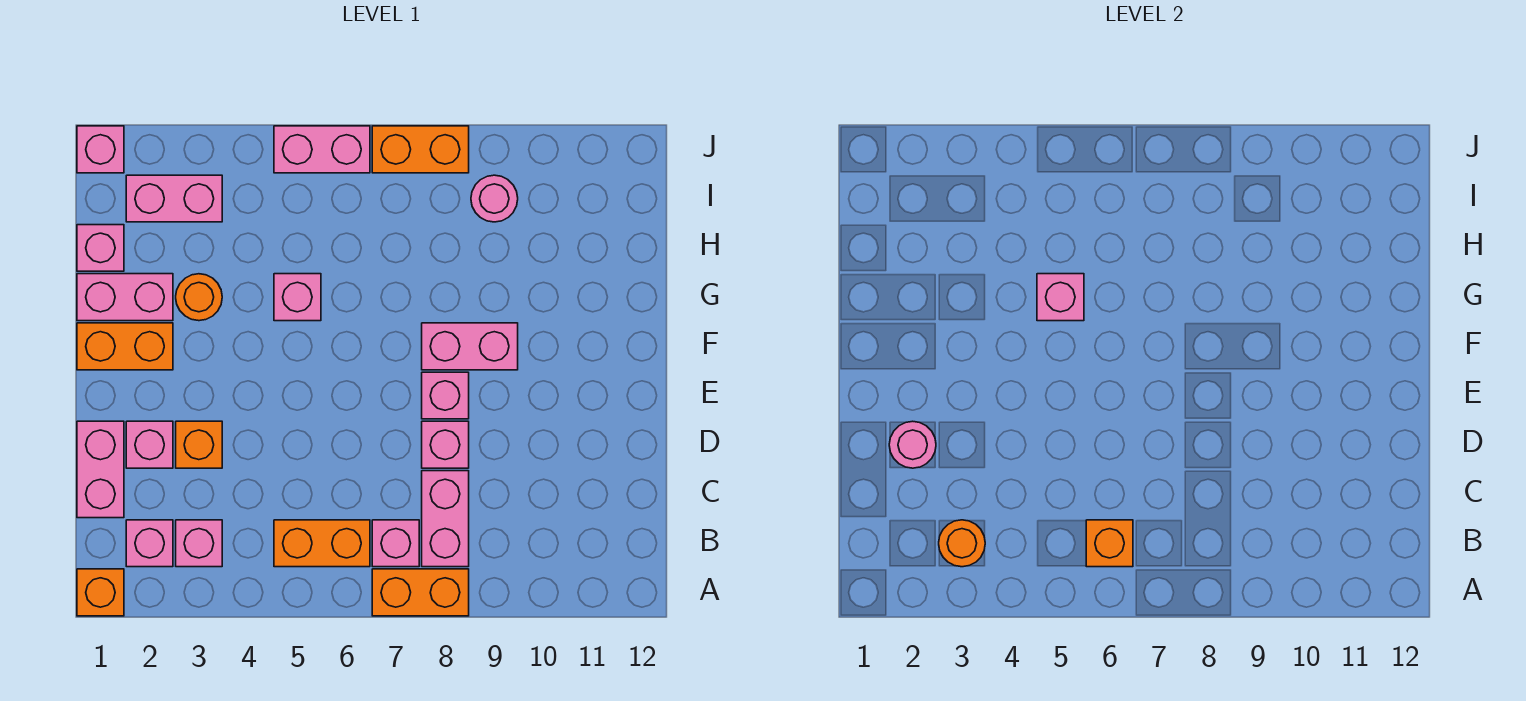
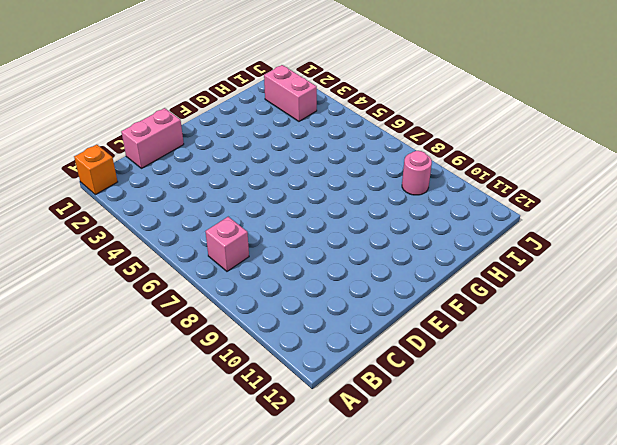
none -> orange brick A7:A8 level 1
none -> pink brick B2 level 1
none -> pink brick B3 level 1

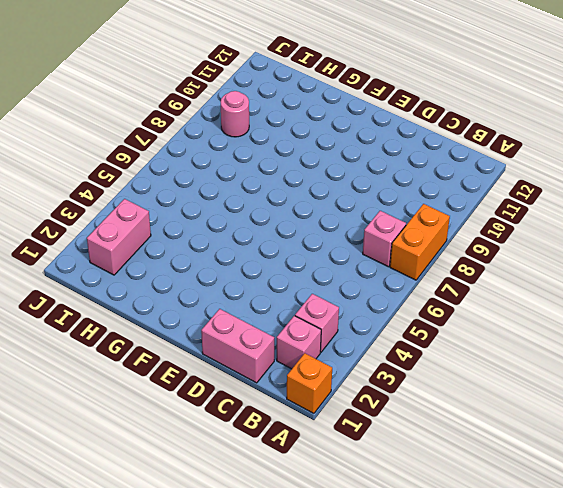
none -> orange brick B5:B6 level 1
none -> pink brick B8:C8 level 1
none -> pink brick D2 level 1

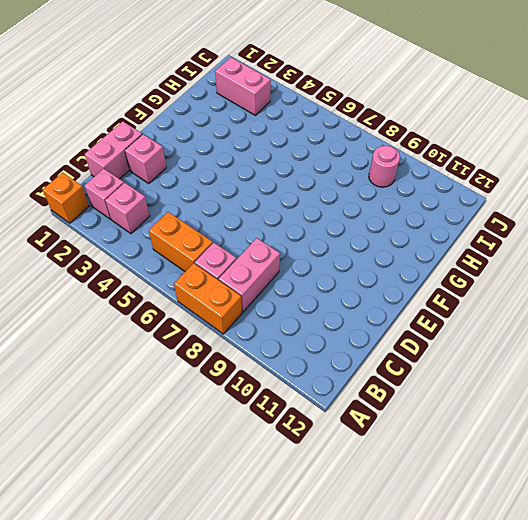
none -> orange brick D3 level 1
none -> pink brick D8 level 1
none -> pink brick E8 level 1

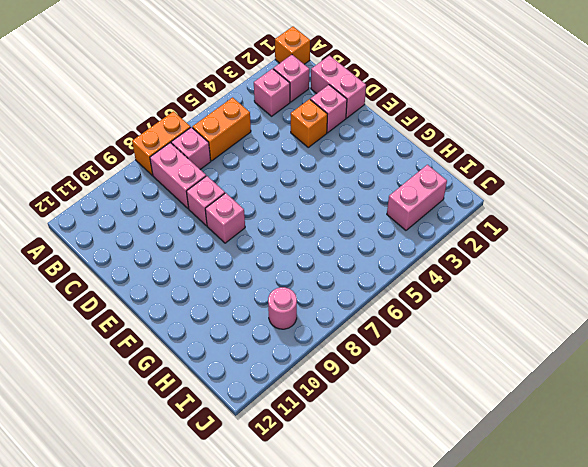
none -> orange brick F1:F2 level 1
none -> pink brick F8:F9 level 1
none -> pink brick G1:G2 level 1

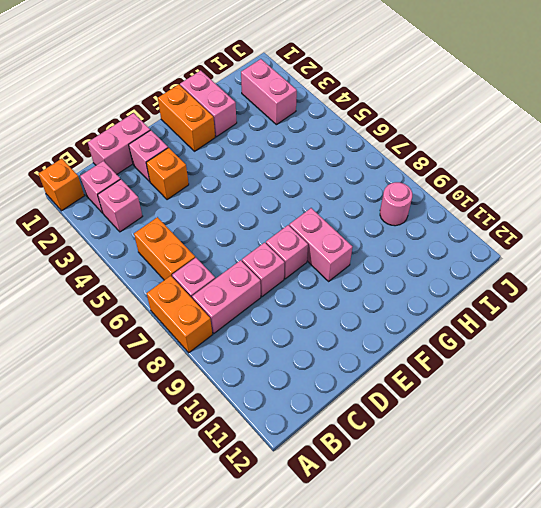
none -> orange round brick G3 level 1
none -> pink brick G5 level 1
none -> pink brick H1 level 1

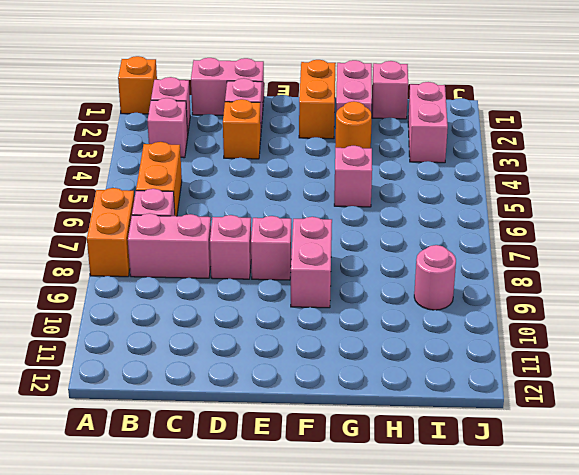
none -> pink brick J1 level 1
none -> pink brick J5:J6 level 1
none -> orange brick J7:J8 level 1

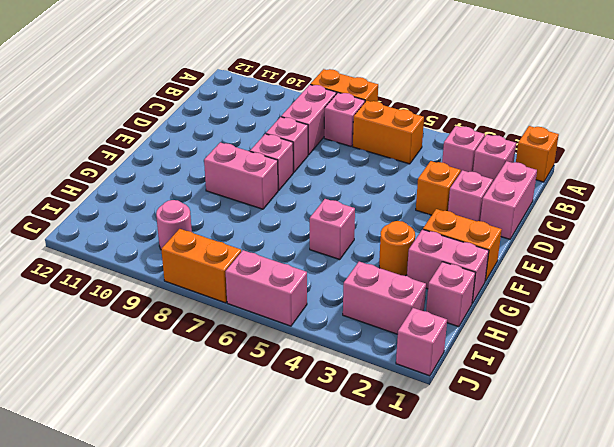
none -> orange round brick B3 level 2
none -> orange brick B6 level 2
none -> pink round brick D2 level 2

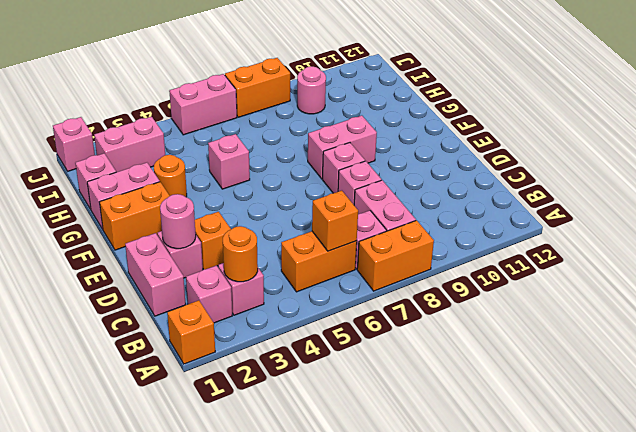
none -> pink brick G5 level 2

